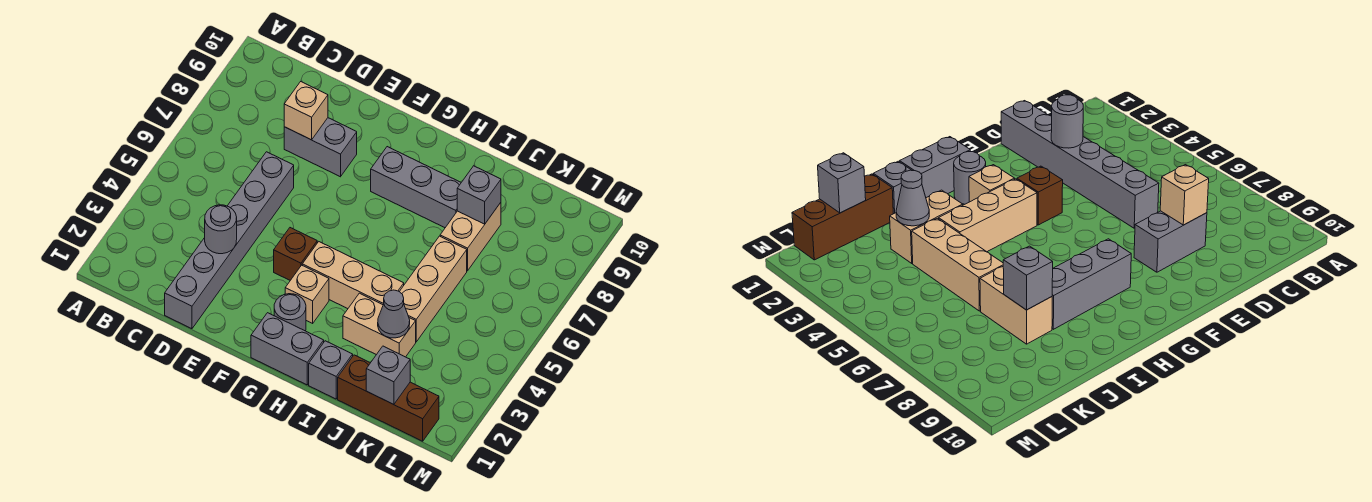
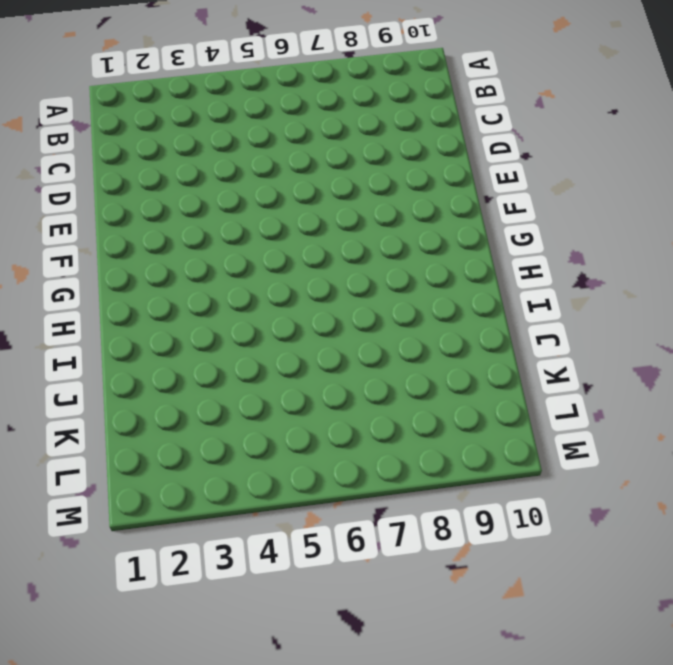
none -> grey brick D1:D6 level 1
none -> grey brick D8:E8 level 1
none -> brown brick F4 level 1

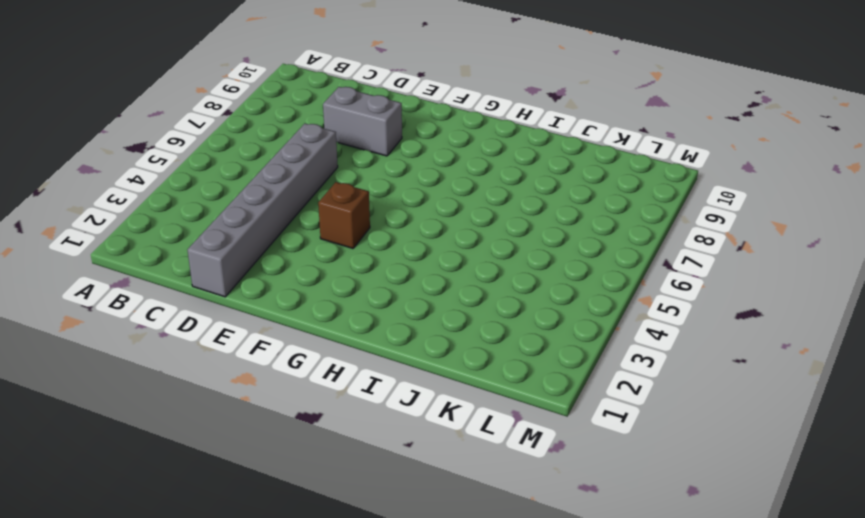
none -> grey brick G1:H1 level 1
none -> grey round brick G2 level 1
none -> tan brick G3 level 1

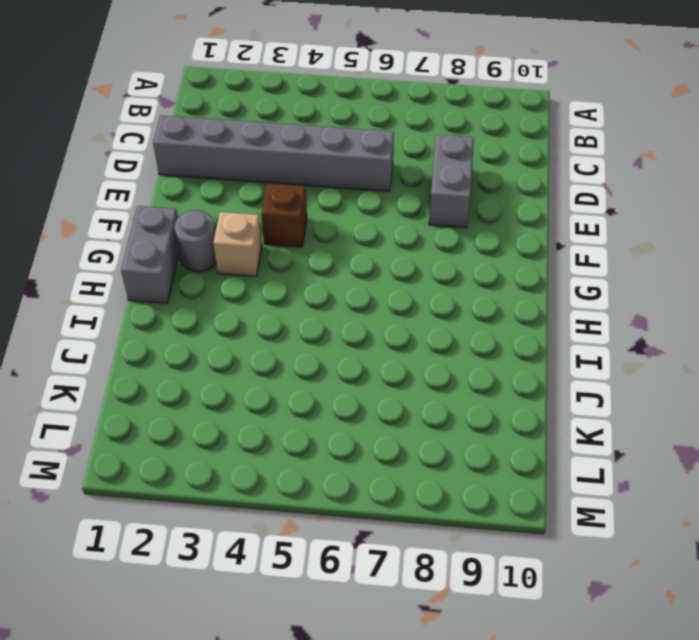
none -> tan brick G4:I4 level 1
none -> grey brick G8:I8 level 1
none -> grey brick I1 level 1

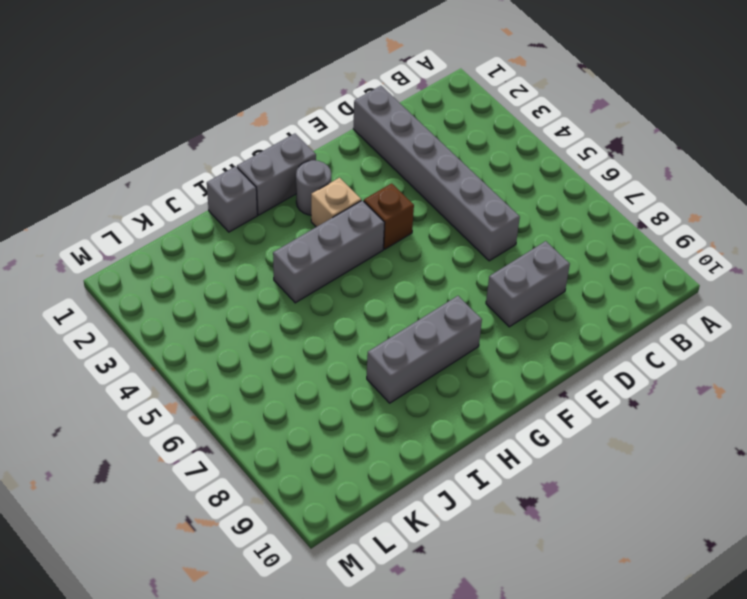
grey brick G4:I4 level 1 -> tan brick G4:I4 level 1
none -> tan brick I3:J3 level 1
none -> brown brick J1:L1 level 1
none -> tan brick J4:J6 level 1

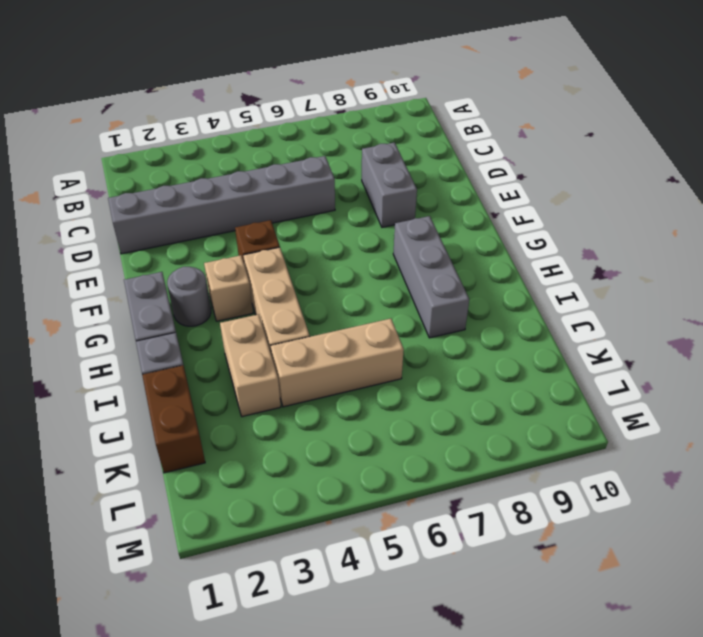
brown brick J1:K1 level 1 -> brown brick J1:L1 level 1
none -> tan brick J7:J8 level 1
none -> grey round brick D3 level 2
none -> tan brick D8 level 2

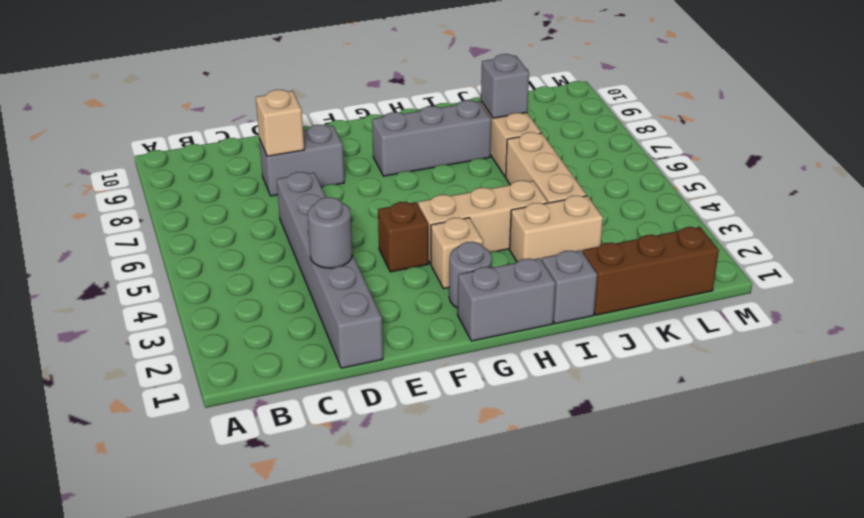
none -> grey cone J3 level 2
none -> grey brick K1 level 2

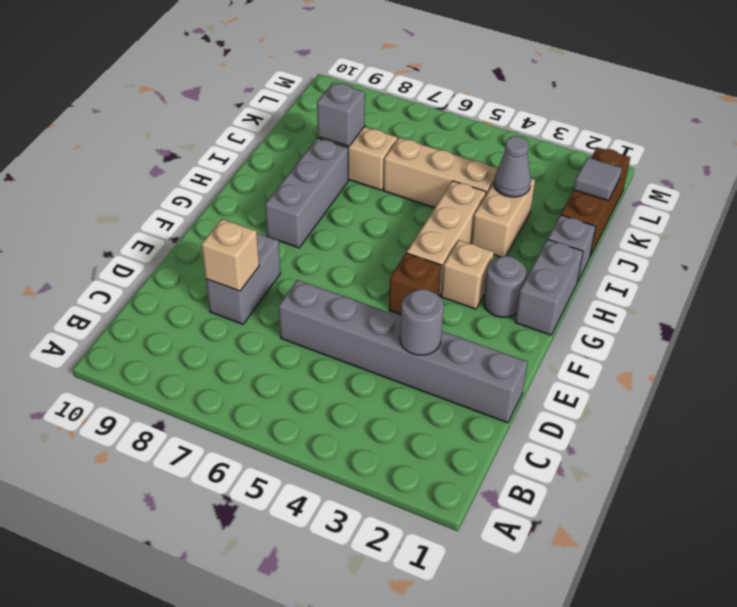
grey tile K1 level 2 -> grey brick K1 level 2

